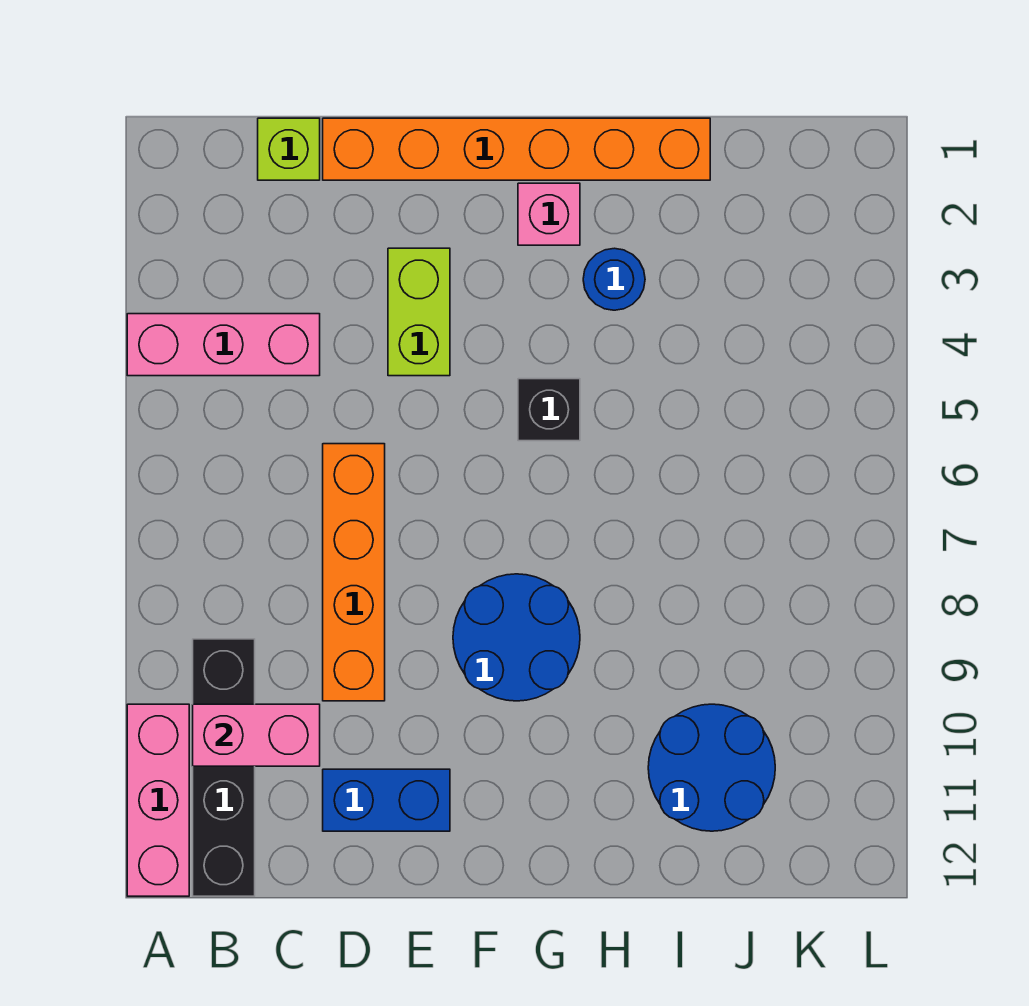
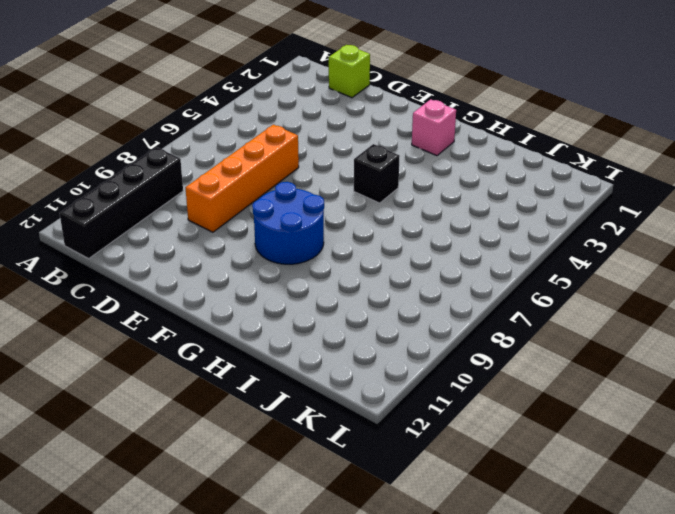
none -> pink brick A4:C4 level 1
none -> pink brick A10:A12 level 1
none -> orange brick D1:I1 level 1

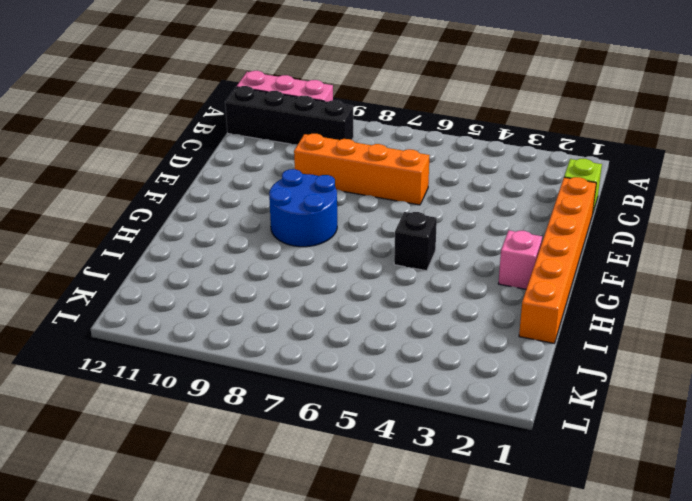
none -> pink brick A4:C4 level 1
none -> blue brick D11:E11 level 1
none -> lime brick E3:E4 level 1

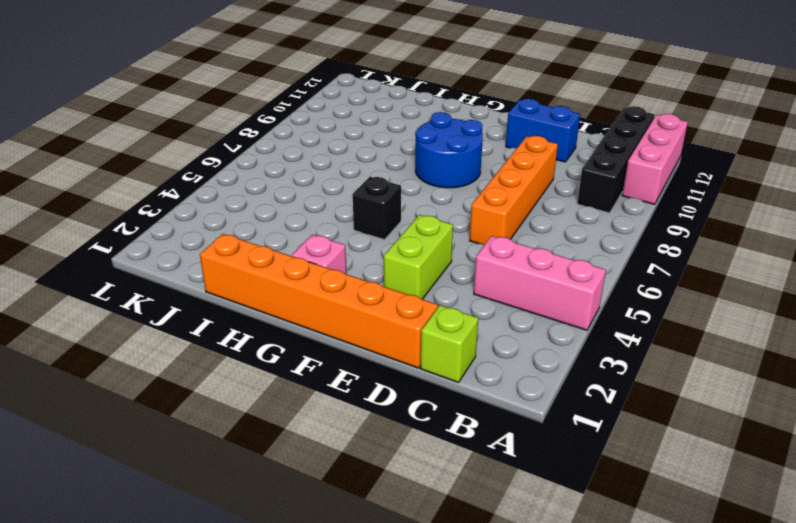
none -> blue round brick H3 level 1
none -> blue round brick I10:J11 level 1
none -> pink brick B10:C10 level 2

